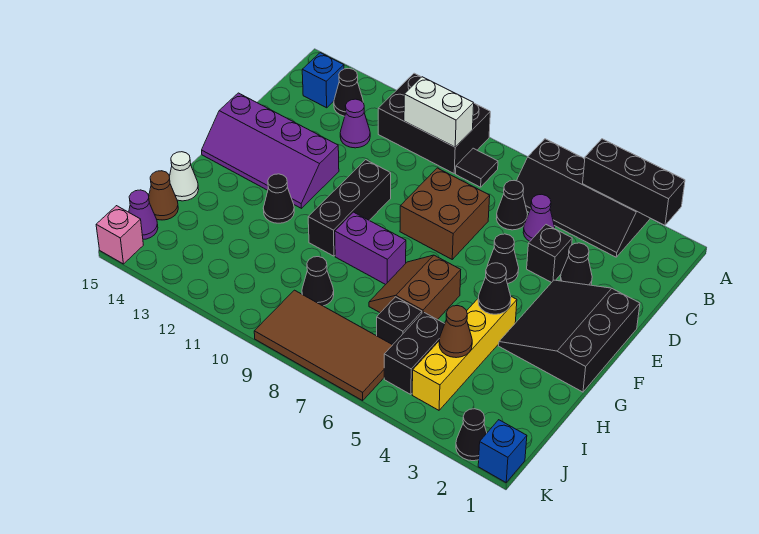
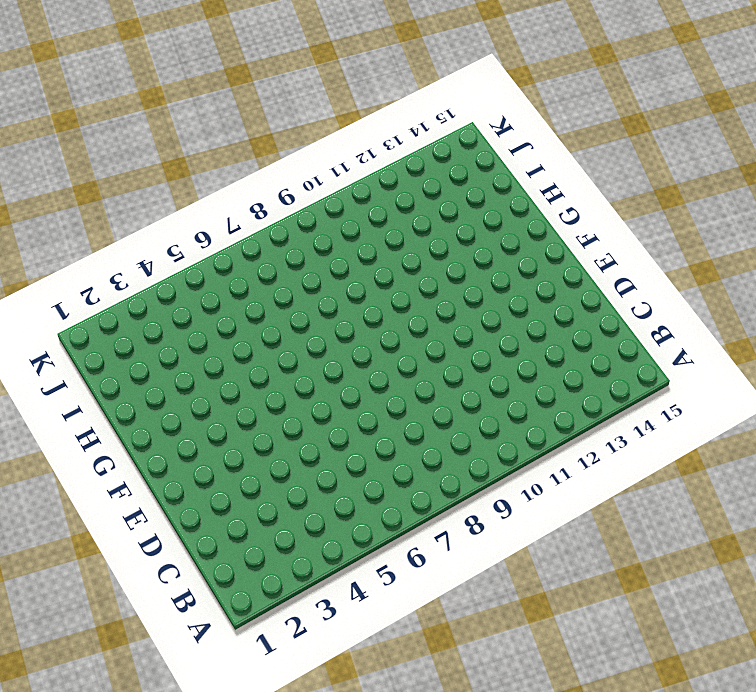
none -> black slope A3:B6 level 1 top A
none -> black brick A9:B11 level 1
none -> black tile B8 level 1
none -> black cone B13 level 1

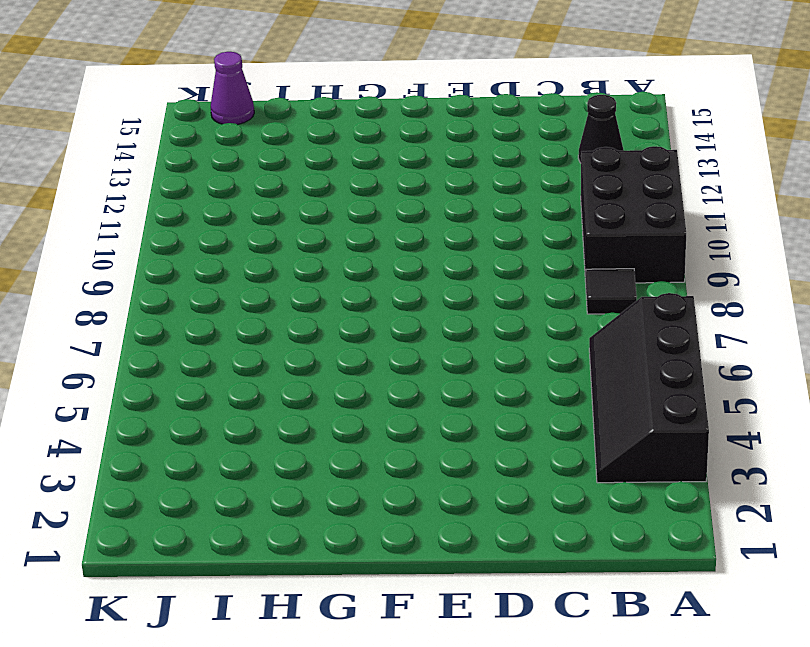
none -> blue brick B14 level 1
none -> purple cone C5 level 1
none -> black cone C6 level 1
none -> purple cone C12 level 1

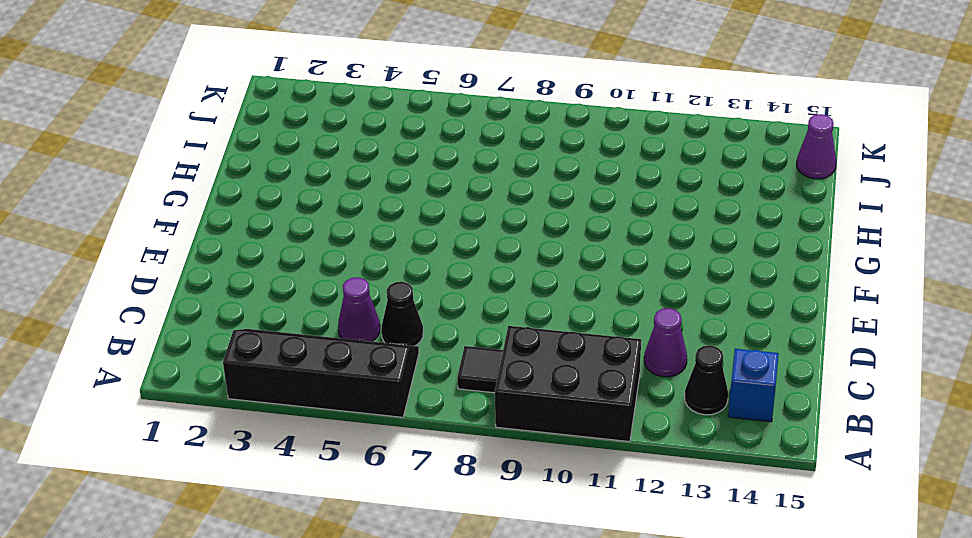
none -> black cone D3 level 1
none -> black brick D4 level 1
none -> brown brick D7:E8 level 1
none -> black slope E1:G3 level 1 top 1

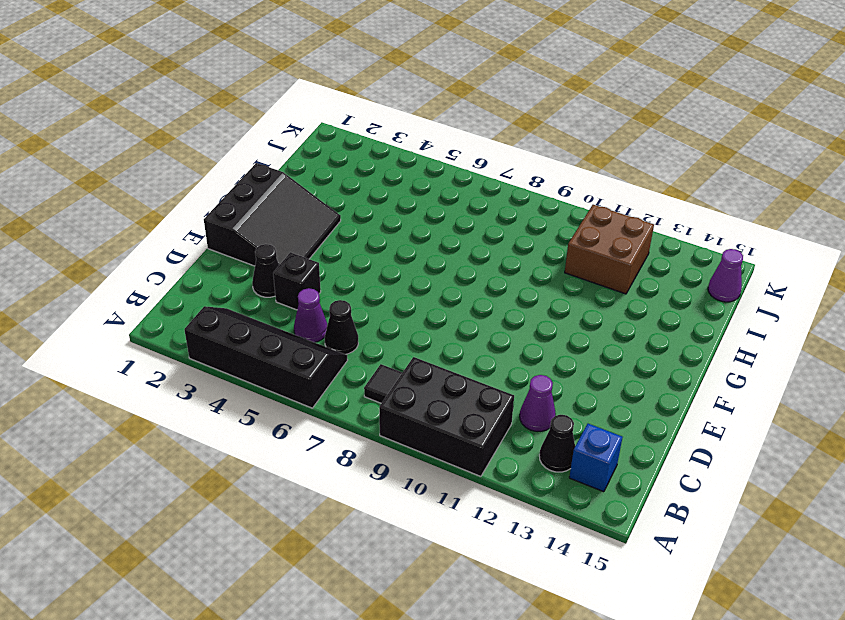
brown brick I11:J12 level 1 -> brown brick D7:E8 level 1
none -> black cone E5 level 1
none -> black brick E10:G10 level 1
none -> purple slope E12:F15 level 1 top E
none -> yellow brick G4:J4 level 1

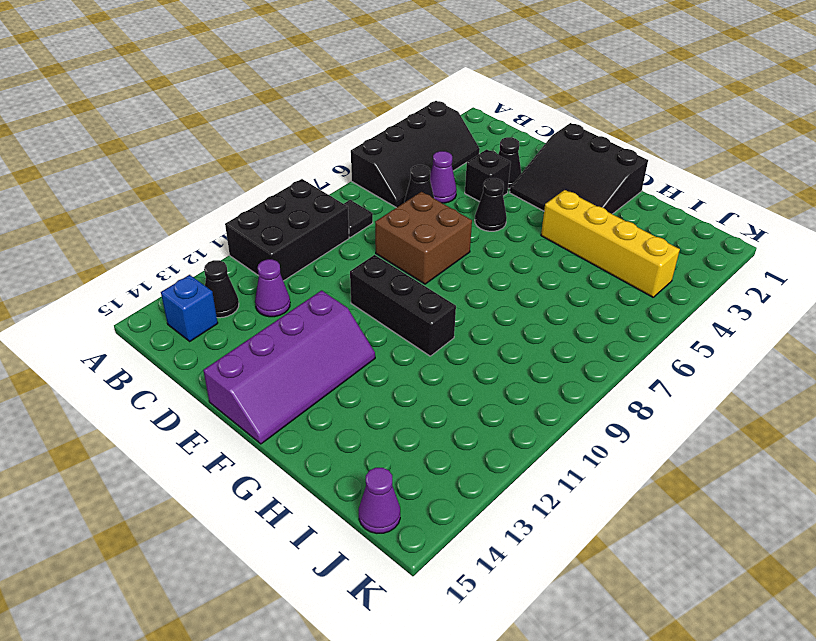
none -> brown slope G6:H7 level 1 top 6
none -> purple brick G8:G9 level 1
none -> black cone G12 level 1
none -> white cone H15 level 1

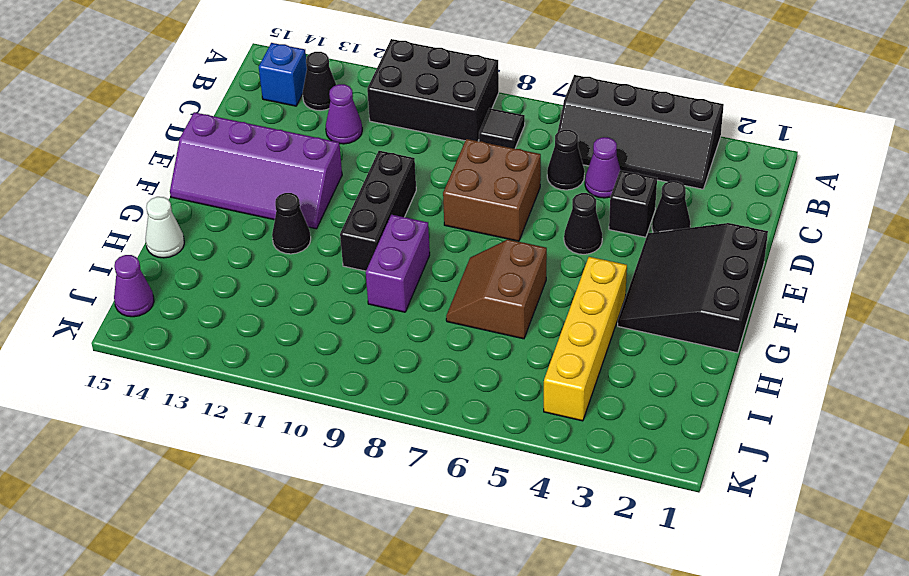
purple brick G9:H9 level 1 -> purple brick G8:G9 level 1
none -> black brick I5:J5 level 1
none -> black brick I6 level 1
none -> black cone I9 level 1
none -> brown cone I15 level 1

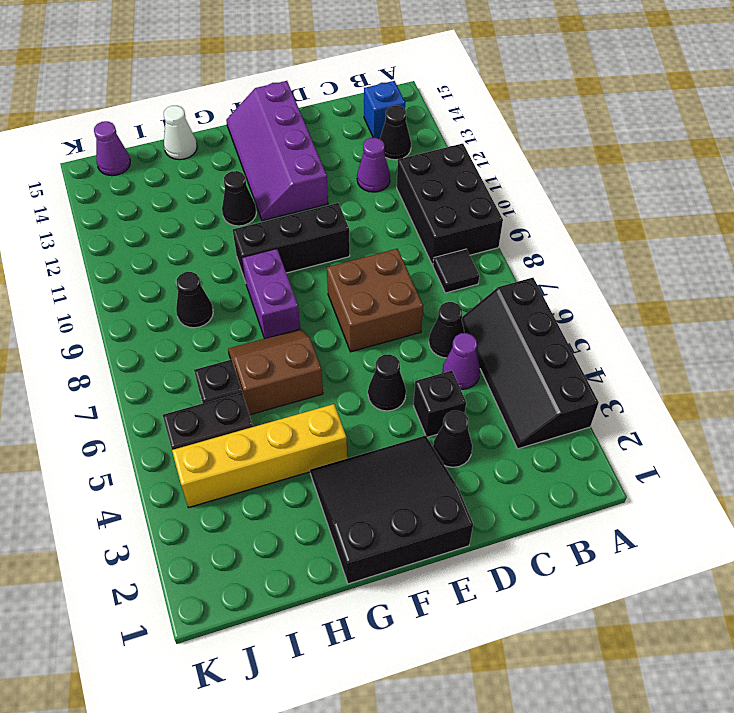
none -> brown cone I15 level 1
none -> brown tile J6:K9 level 1
none -> blue brick K1 level 1
none -> black cone K2 level 1

